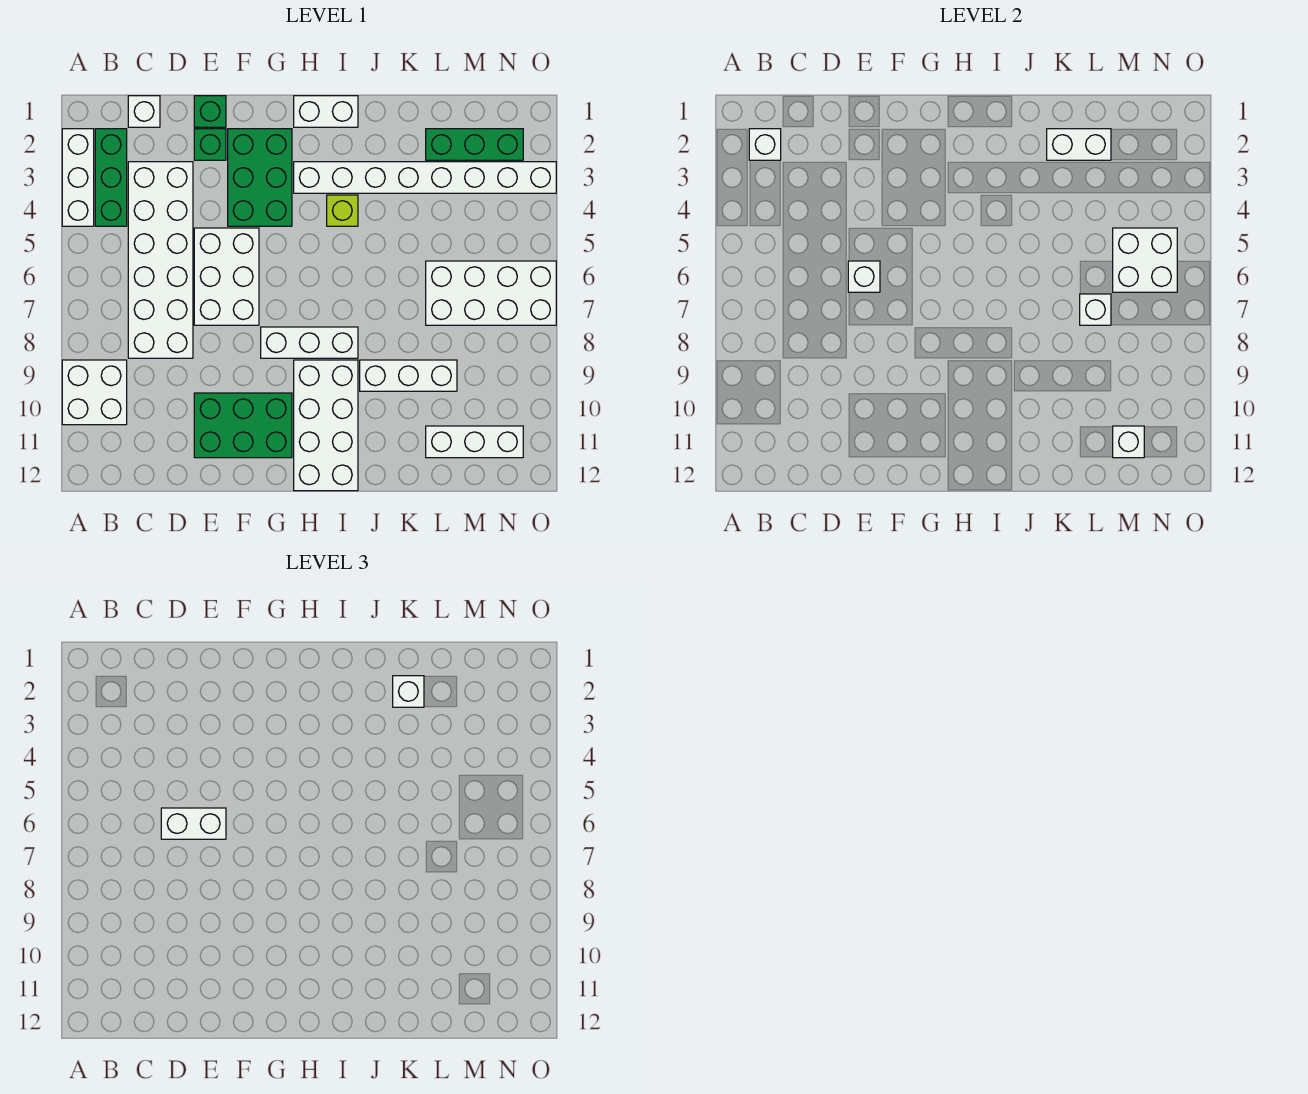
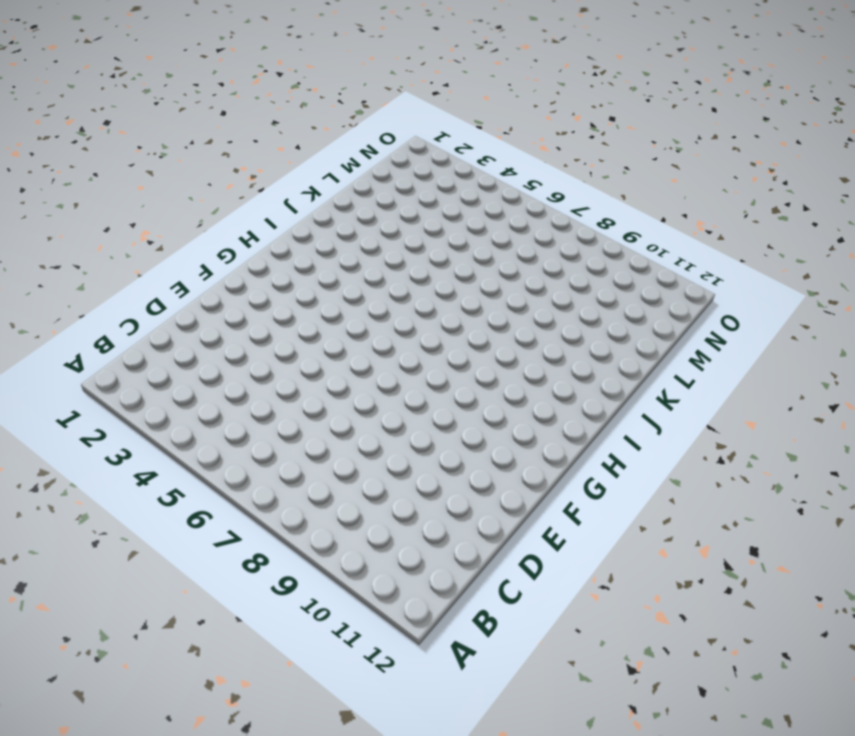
none -> white brick A2:A4 level 1
none -> white brick A9:B10 level 1
none -> green brick B2:B4 level 1

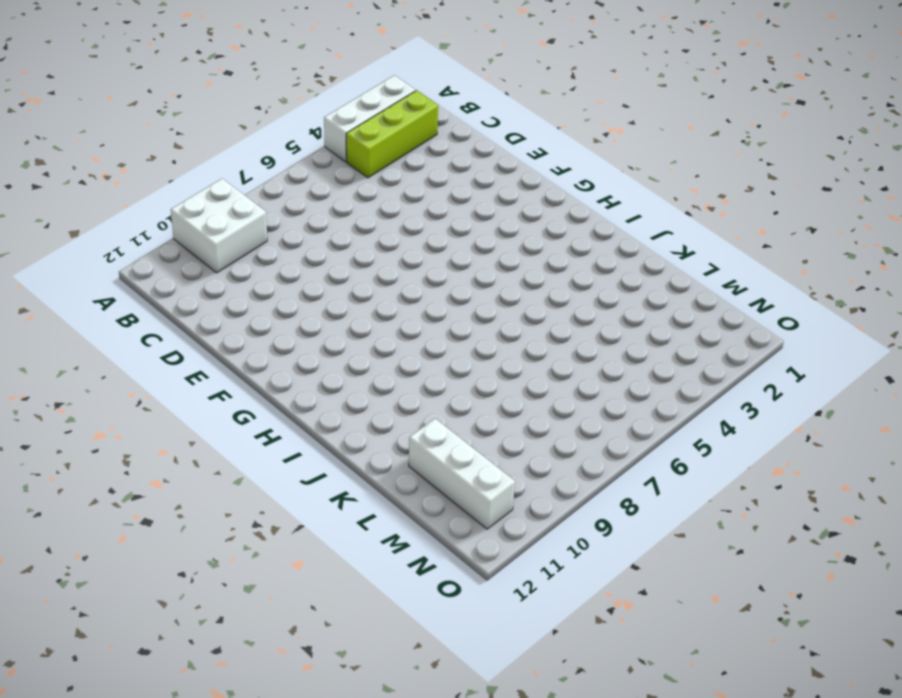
lime brick B2:B4 level 1 -> green brick B2:B4 level 1
none -> white brick C1 level 1
none -> white brick C3:D8 level 1
none -> green brick E1 level 1

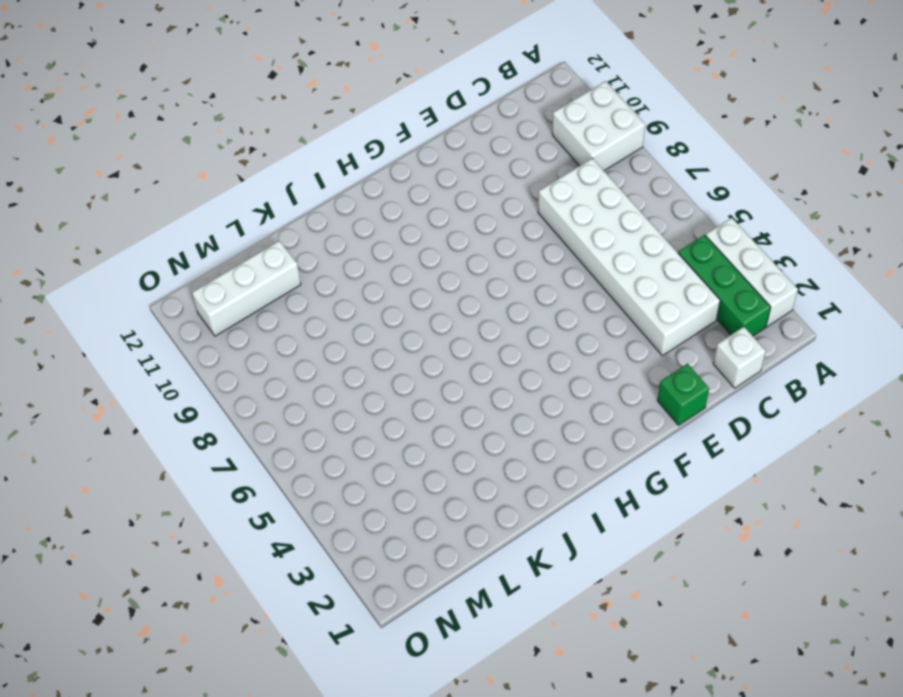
none -> green brick E2 level 1
none -> white brick E5:F7 level 1
none -> green brick E10:G11 level 1

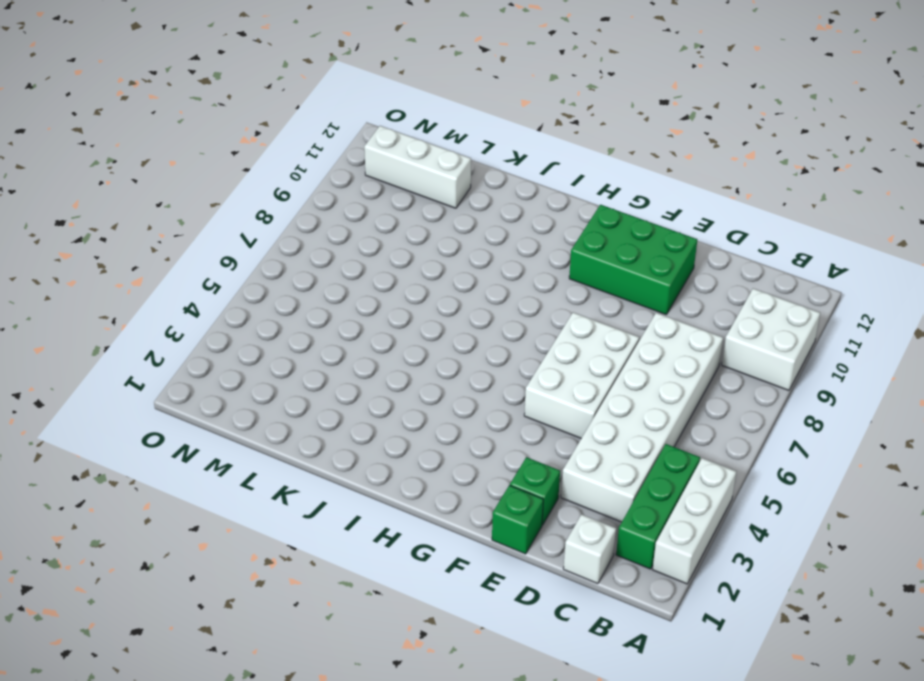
none -> green brick F2:G4 level 1
none -> white brick G8:I8 level 1
none -> white brick H1:I1 level 1

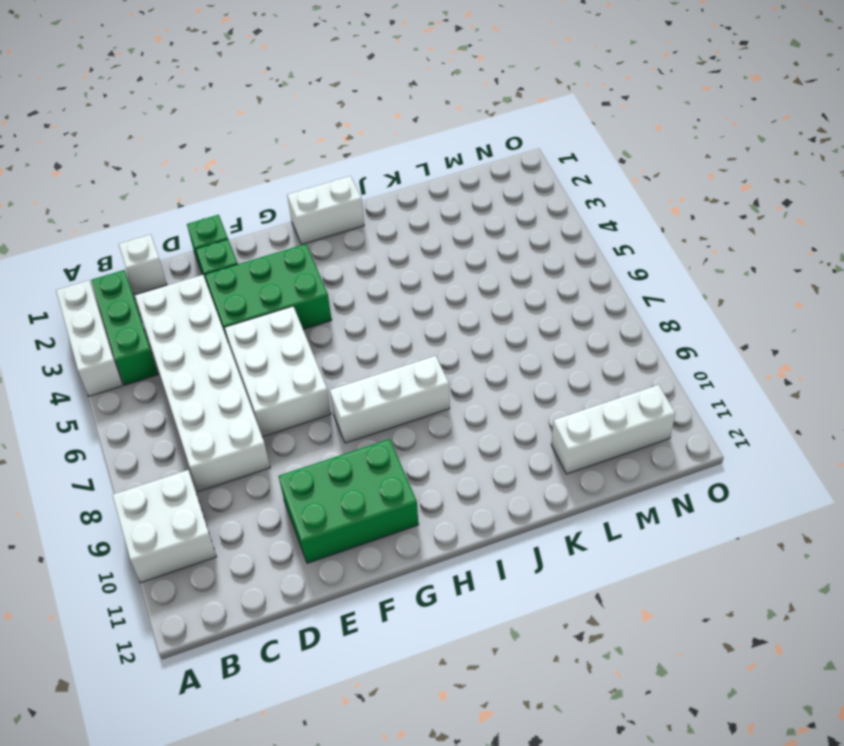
green brick E3:G4 level 1 -> green brick F2:G4 level 1
none -> white brick H3:O3 level 1
none -> white brick H9:I12 level 1
none -> lime brick I4 level 1

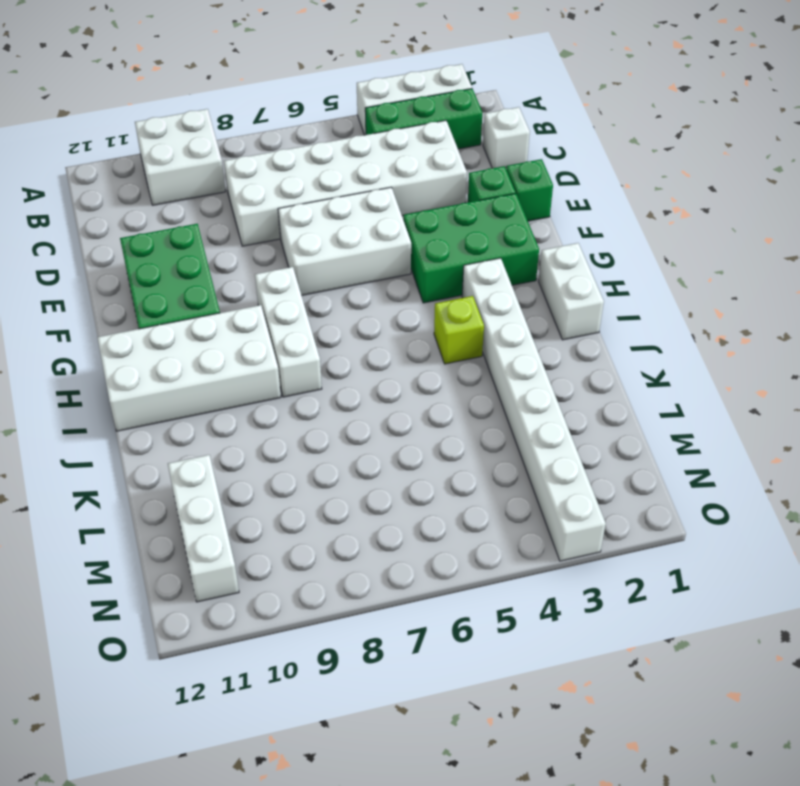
none -> white brick J9:L9 level 1
none -> green brick L2:N2 level 1
none -> white brick L6:O7 level 1

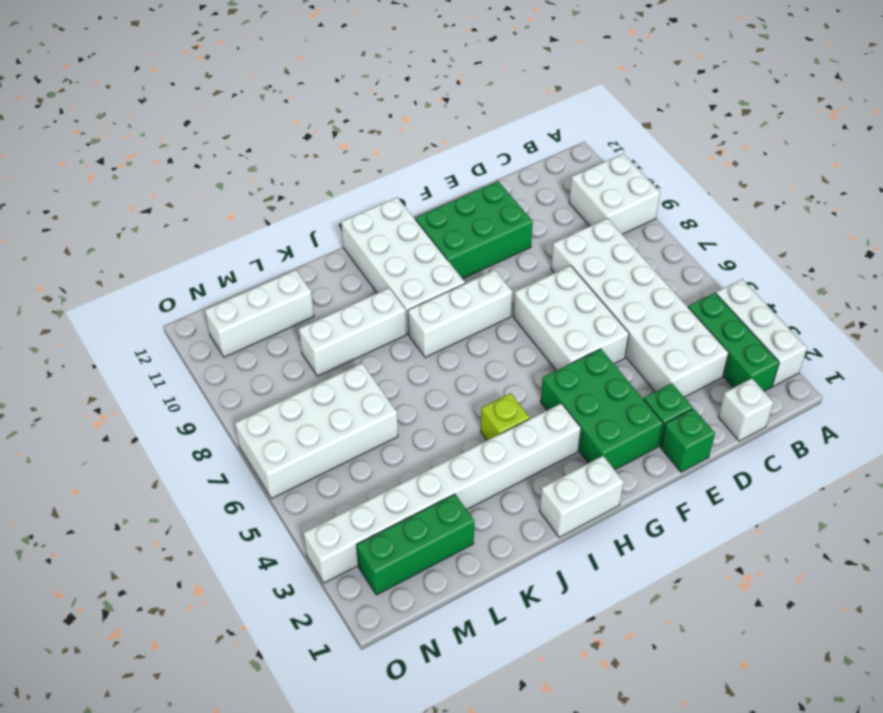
none -> white brick B2 level 2
none -> white brick E6 level 2
none -> white brick K2:L2 level 2

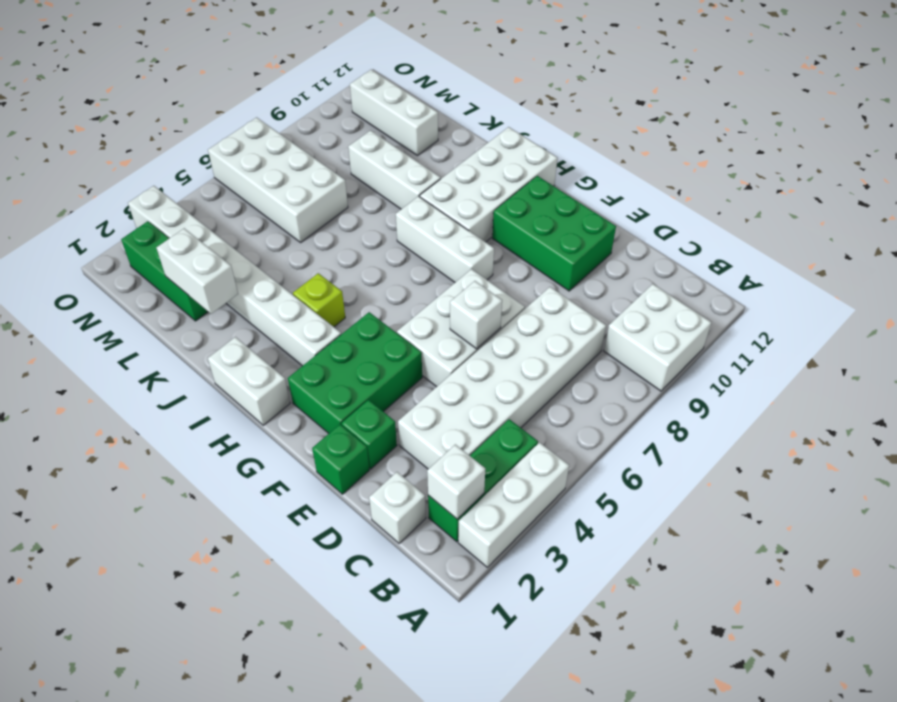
none -> white brick L7 level 2
none -> white brick M5:N6 level 2
none -> white brick M11 level 2

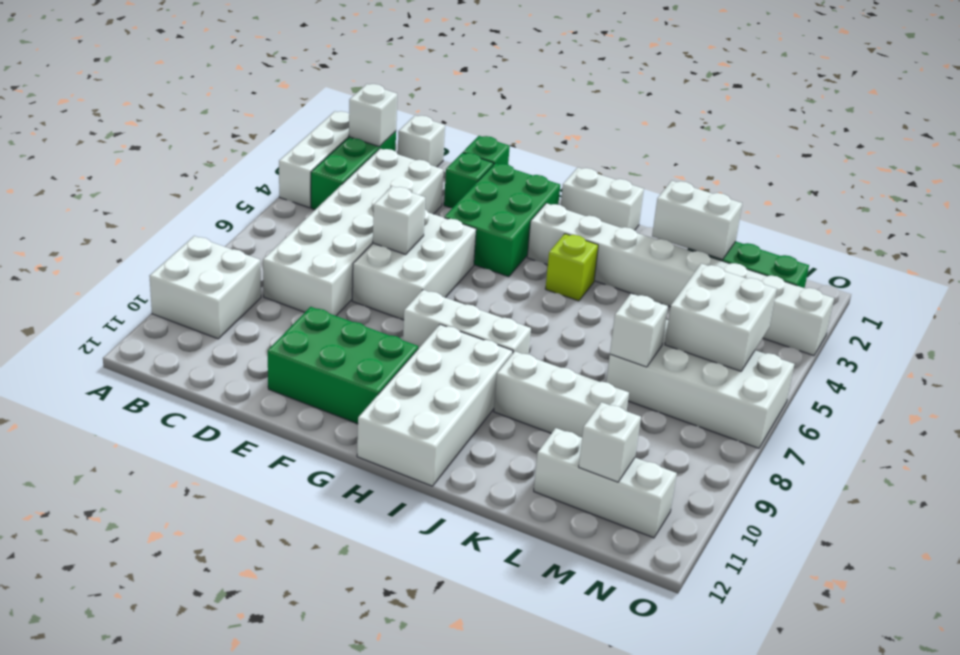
none -> white brick D6:E6 level 3
none -> white brick K2 level 3

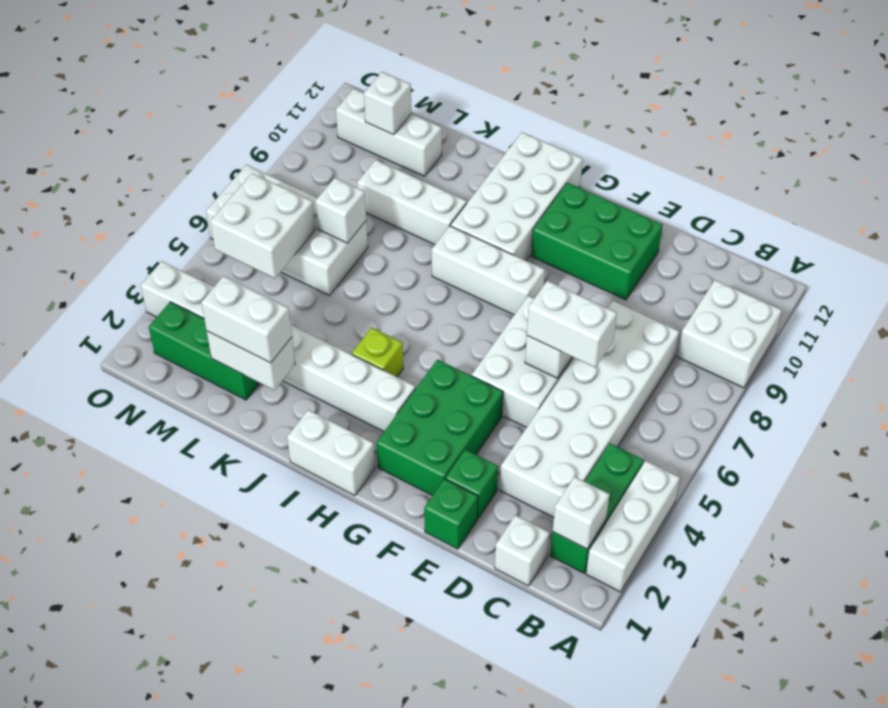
white brick K2:L2 level 3 -> white brick K2 level 3

